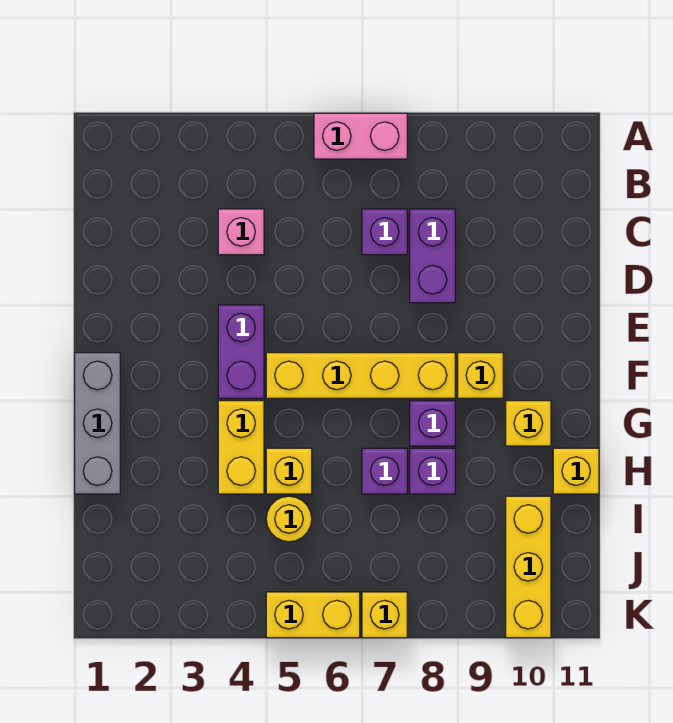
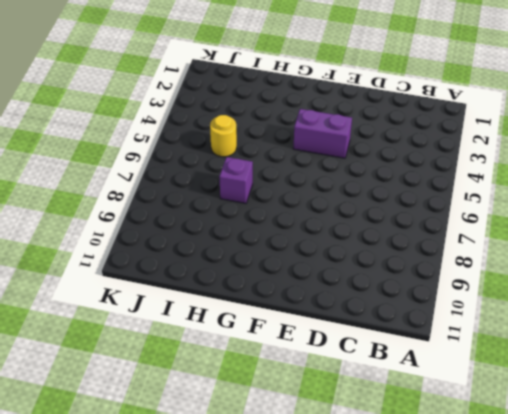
none -> pink brick A6:A7 level 1
none -> pink brick C4 level 1
none -> purple brick C7 level 1

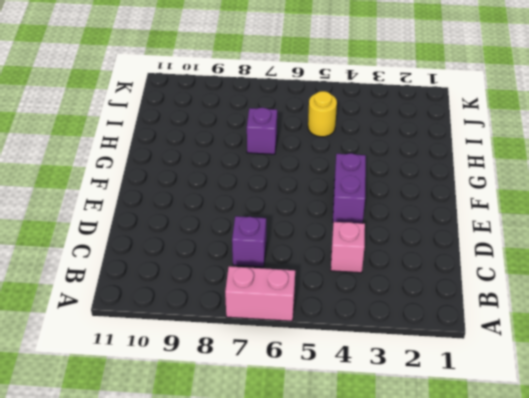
none -> purple brick C8:D8 level 1
none -> grey brick F1:H1 level 1
none -> yellow brick F5:F8 level 1

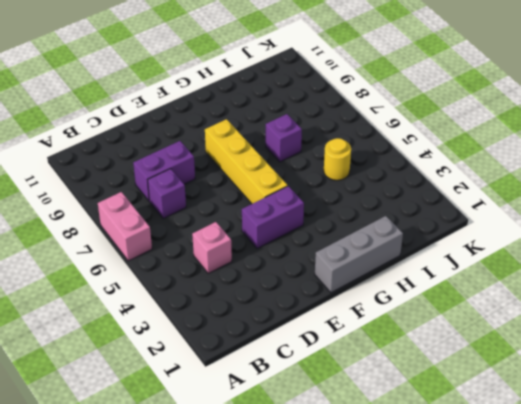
none -> yellow brick F9 level 1
none -> yellow brick G4:H4 level 1
none -> purple brick G8 level 1

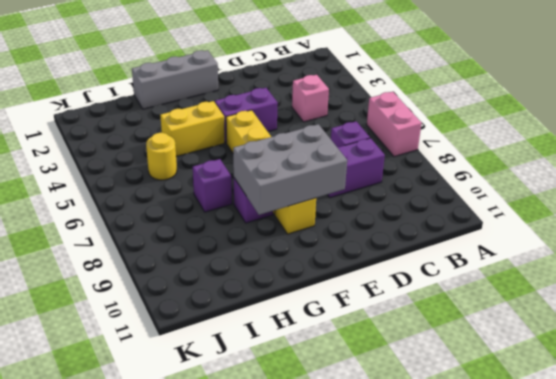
grey brick E8:G9 level 2 -> none
none -> yellow brick G10 level 1
none -> yellow brick H5 level 1
none -> purple brick H8 level 1

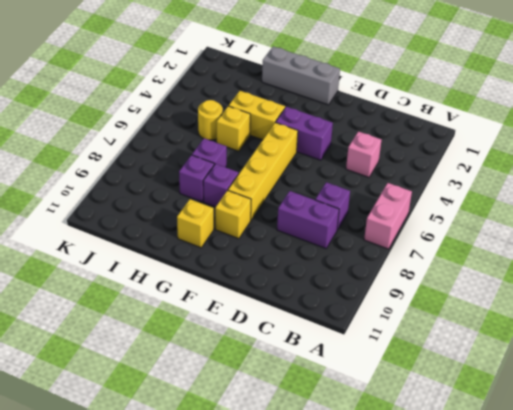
none -> yellow brick H11 level 1
none -> yellow brick I10:K10 level 1
none -> yellow brick K5:K6 level 1

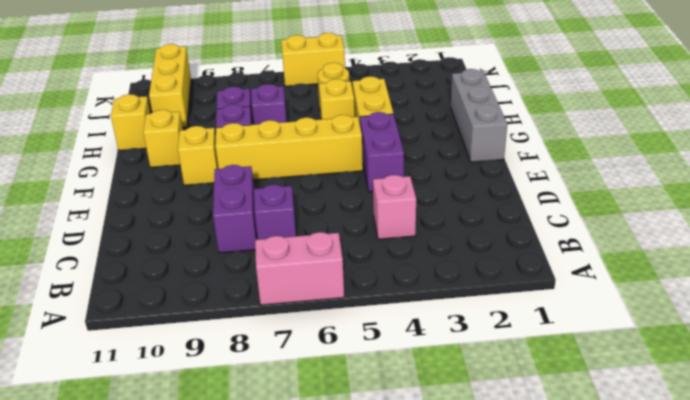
none -> yellow brick K7 level 1

